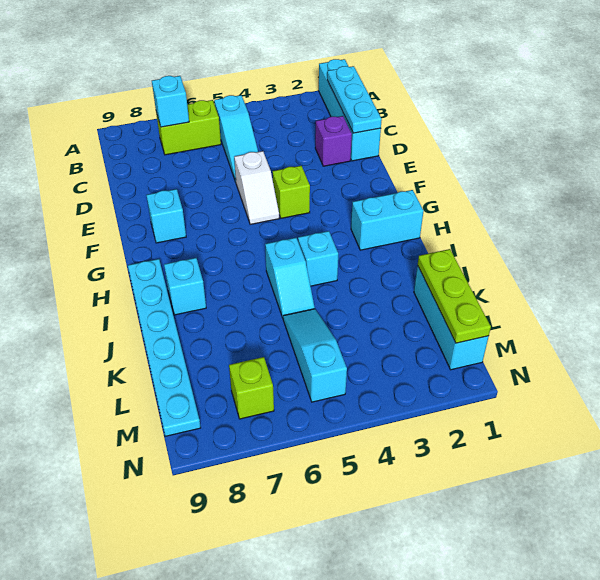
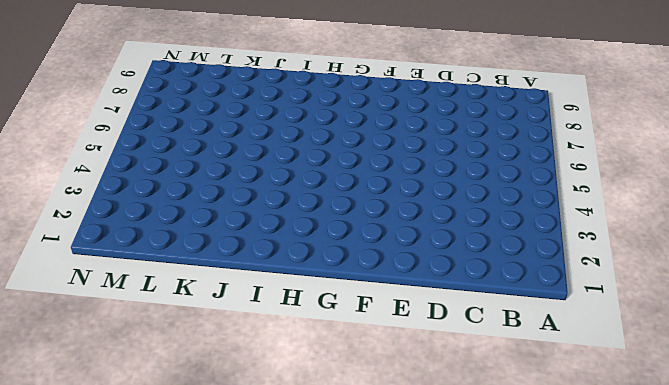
none -> cyan brick A1:D1 level 1
none -> cyan slope B5:D5 level 1 top B
none -> lime brick B6:B7 level 1

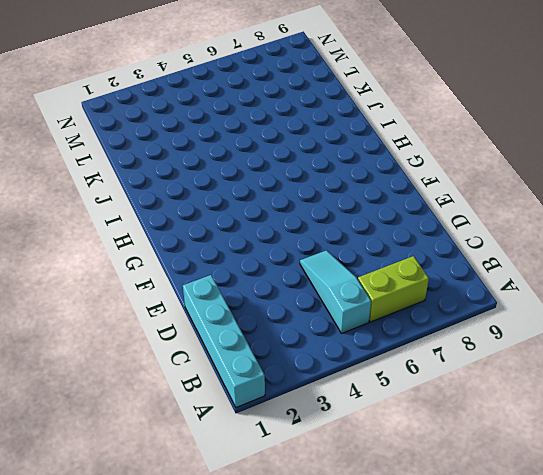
none -> purple brick D2 level 1
none -> white slope E5:F5 level 1 top E
none -> lime brick F4 level 1

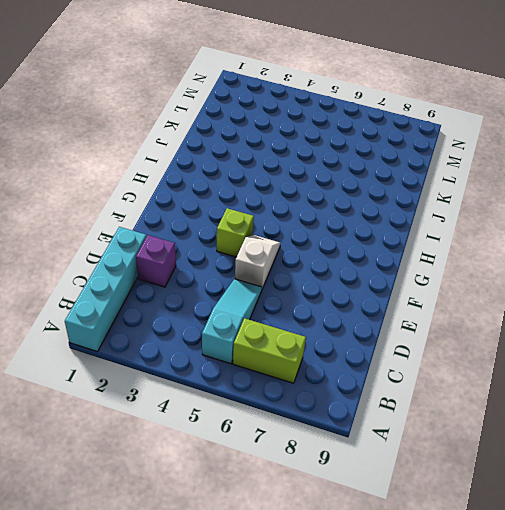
none -> cyan brick F8 level 1
none -> cyan brick H1:H2 level 1
none -> cyan plate H9:M9 level 1

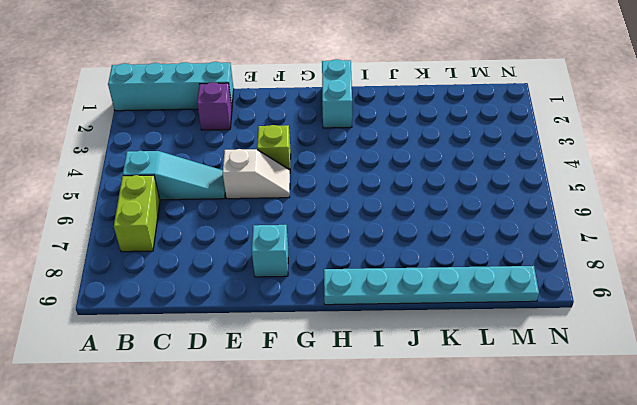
none -> cyan brick I4 level 1
none -> cyan slope I5:J5 level 1 top I
none -> cyan brick I8 level 1

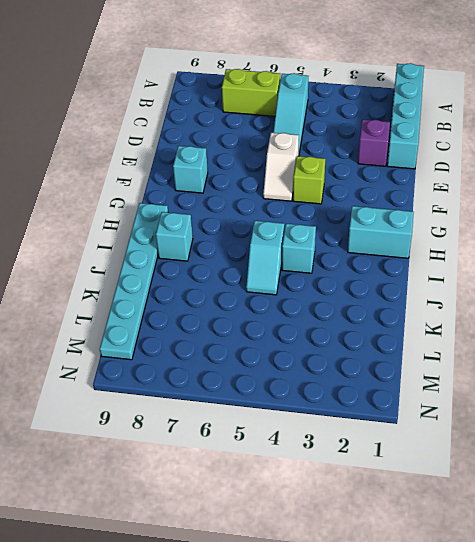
none -> cyan brick K1:M1 level 1
none -> cyan slope K5:M5 level 1 top M
none -> lime brick M7 level 1

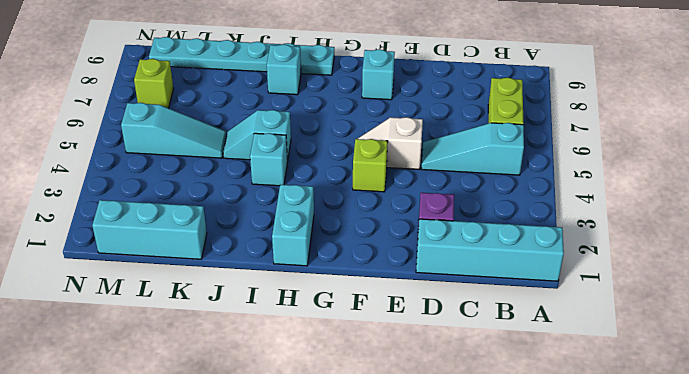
none -> cyan plate B1:D1 level 2
none -> cyan brick B7 level 2
none -> lime plate K1:M1 level 2

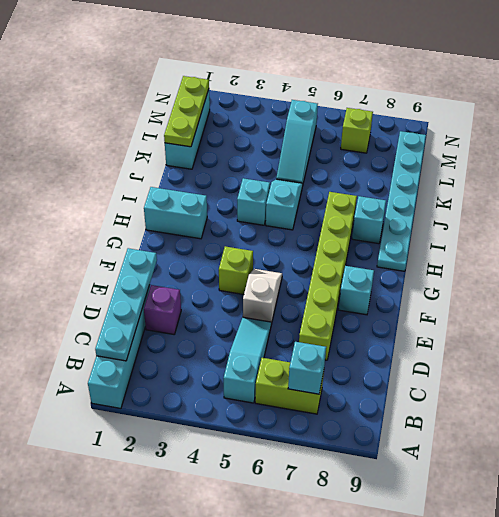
cyan plate B1:E1 level 2 -> cyan plate B1:D1 level 2
lime brick D7:I7 level 1 -> none

